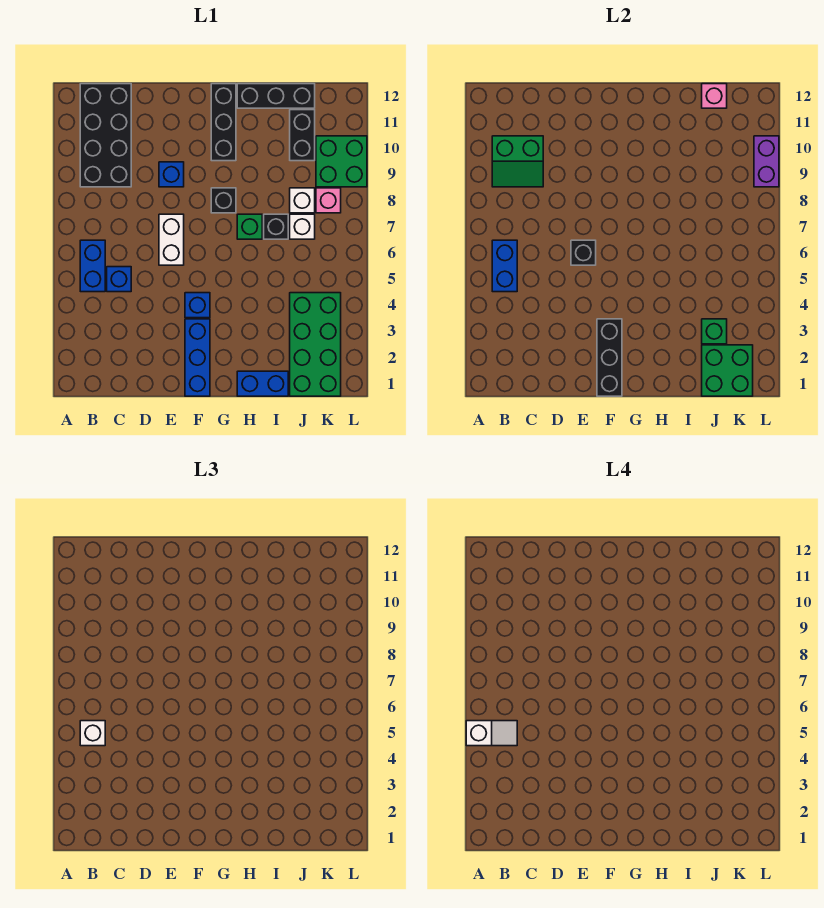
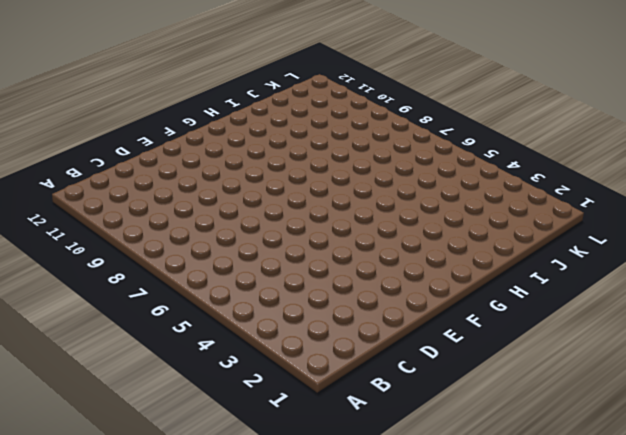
none -> blue brick B5:B6 level 1
none -> black brick B9:C12 level 1
none -> blue brick C5 level 1

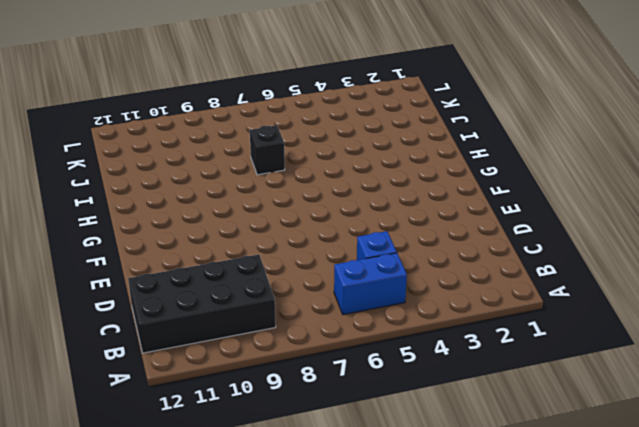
none -> white brick E6:E7 level 1
none -> blue brick E9 level 1
none -> blue brick F1:F3 level 1

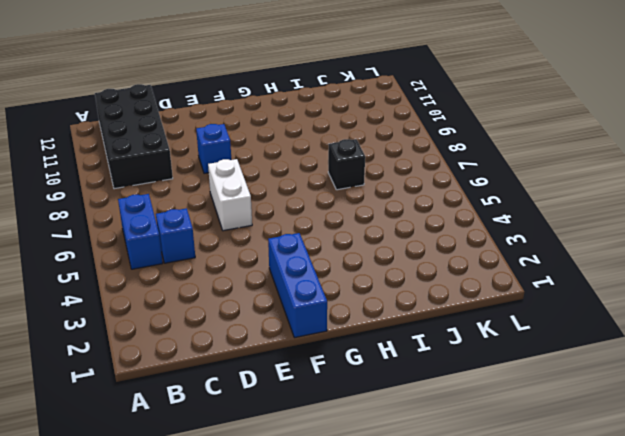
none -> blue brick F4 level 1
none -> black brick G8 level 1
none -> black brick G10:G12 level 1

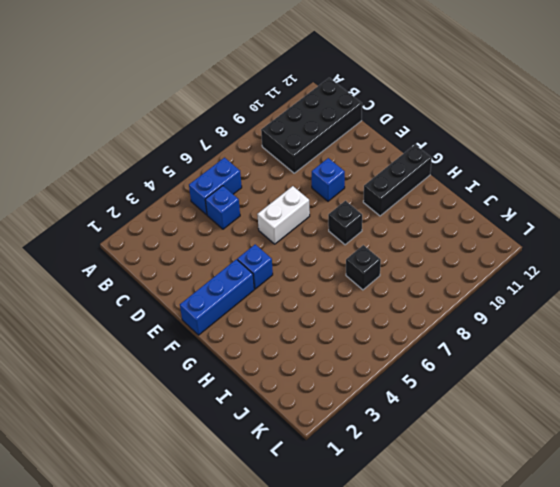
none -> blue brick H1:I1 level 1
none -> green brick H7 level 1
none -> black brick H12:J12 level 1

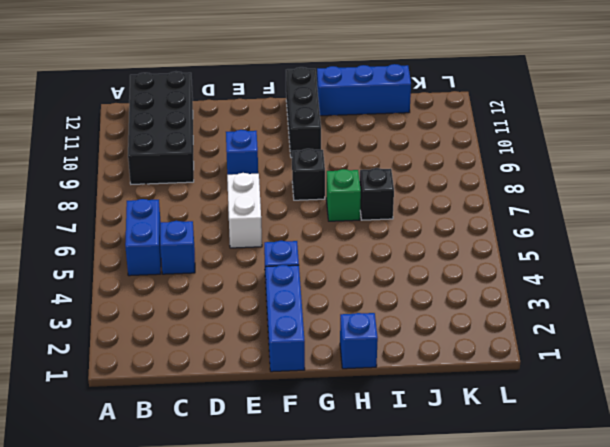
blue brick H1 level 1 -> blue brick H1:I1 level 1
blue brick H12:J12 level 1 -> black brick H12:J12 level 1
none -> green brick J1:K4 level 1
none -> white brick J7 level 1
none -> white brick J8 level 1

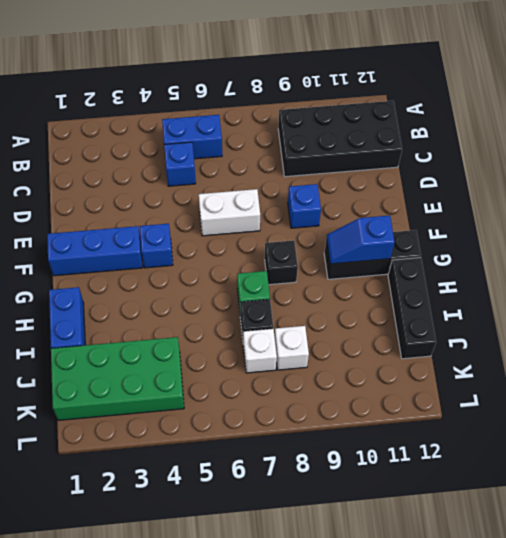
blue slope G10:G11 level 2 top 11 -> none
none -> black brick J10:J11 level 1
none -> pink brick K8 level 1
none -> green brick K9:L10 level 1

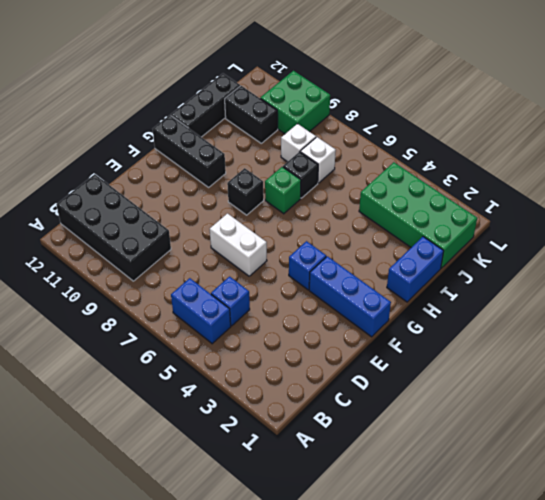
none -> blue brick E9 level 1
none -> pink brick K8 level 1
none -> blue brick B5:B6 level 2

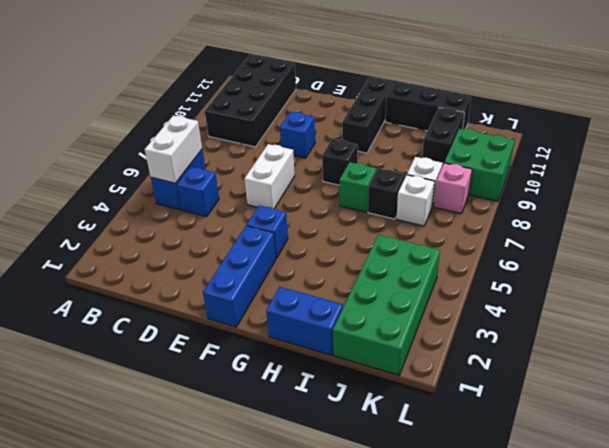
white brick B5:B6 level 2 -> blue brick B5:B6 level 2
none -> green slope B9:C10 level 2 top 10
none -> black brick E6 level 2
none -> black brick F1:F3 level 2

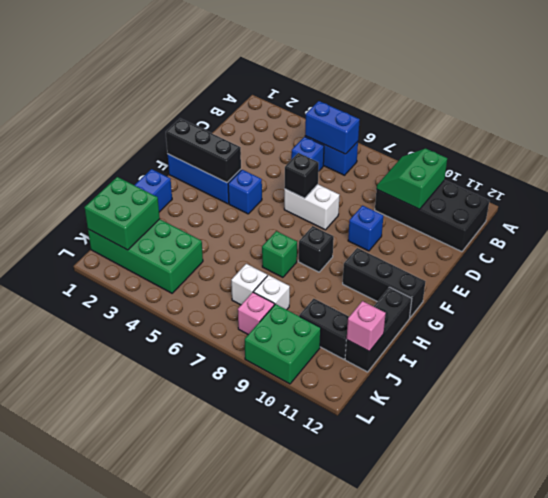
none -> black brick I7 level 1
none -> green brick J3 level 2
none -> purple brick L9:L10 level 2

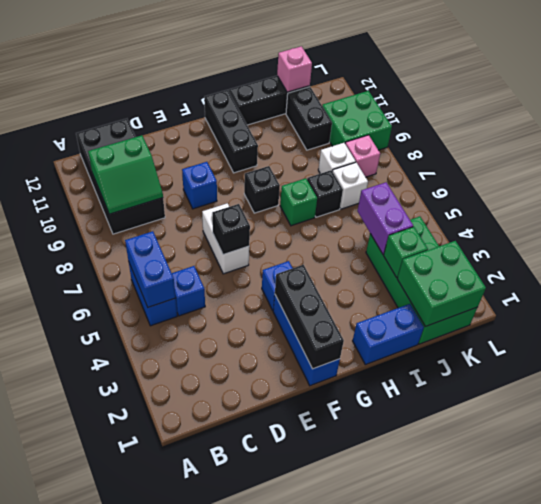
purple brick J4:J5 level 2 -> purple brick L9:L10 level 2
none -> white brick B5 level 3
none -> white slope A5:B5 level 4 top A

